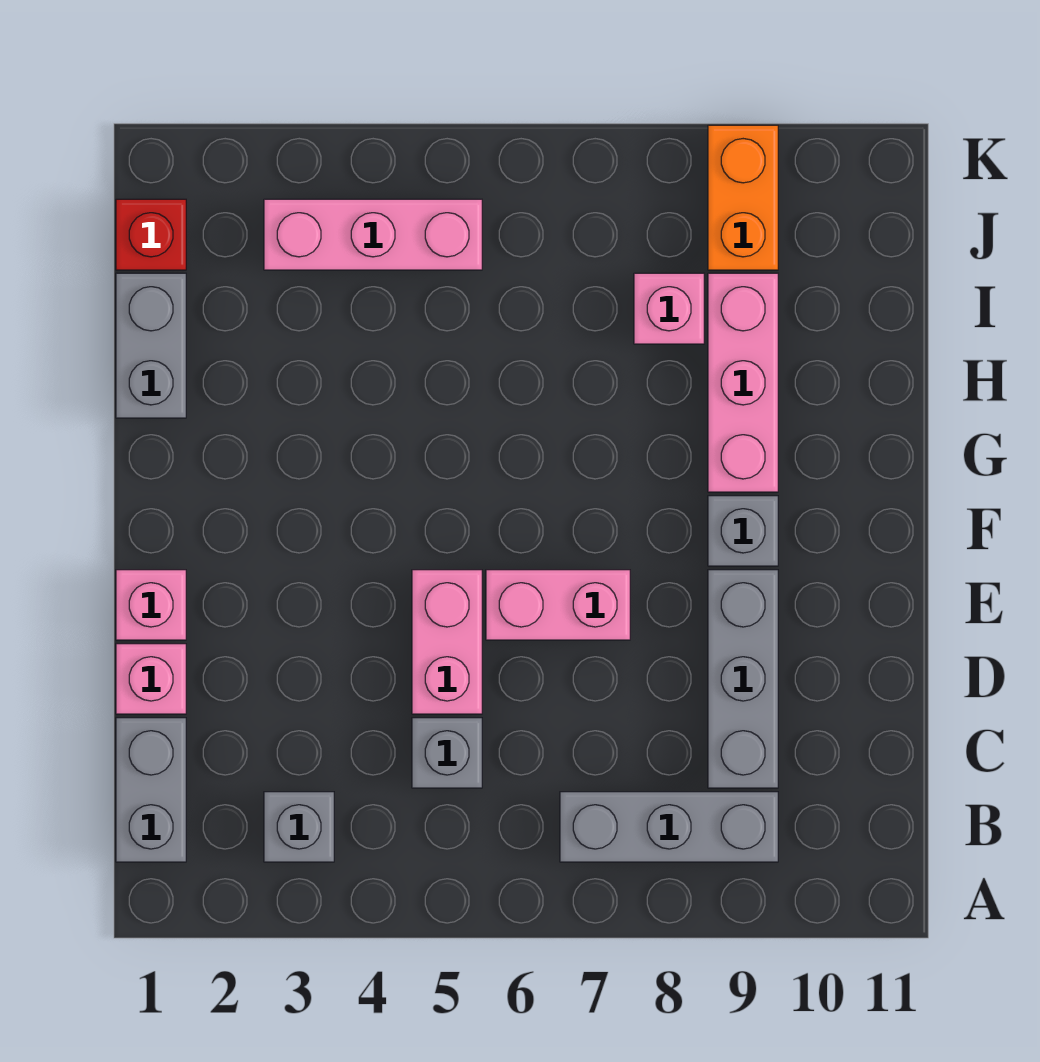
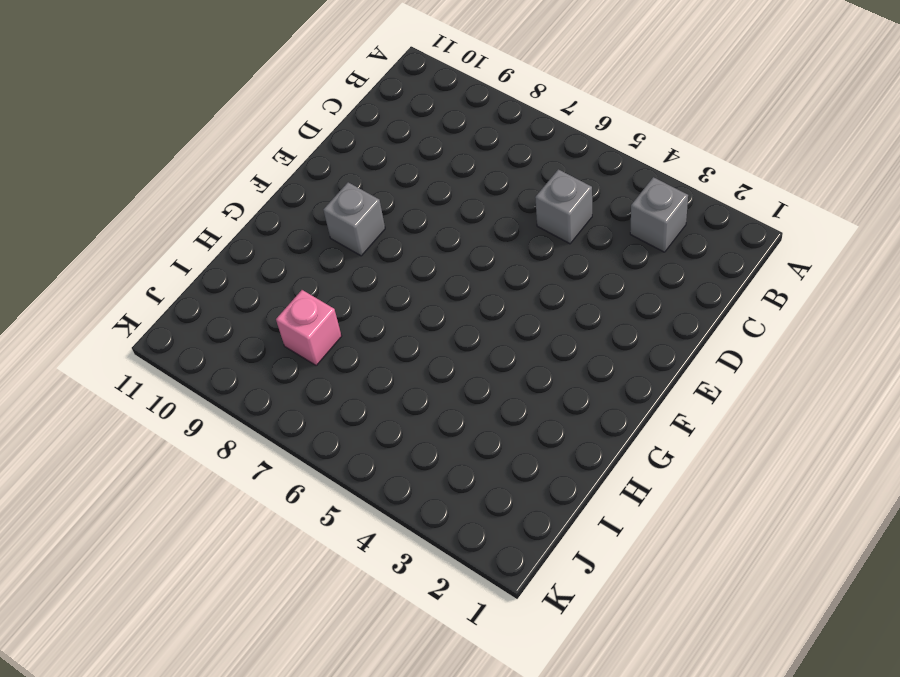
none -> grey brick B1:C1 level 1
none -> grey brick B7:B9 level 1
none -> grey brick C9:E9 level 1

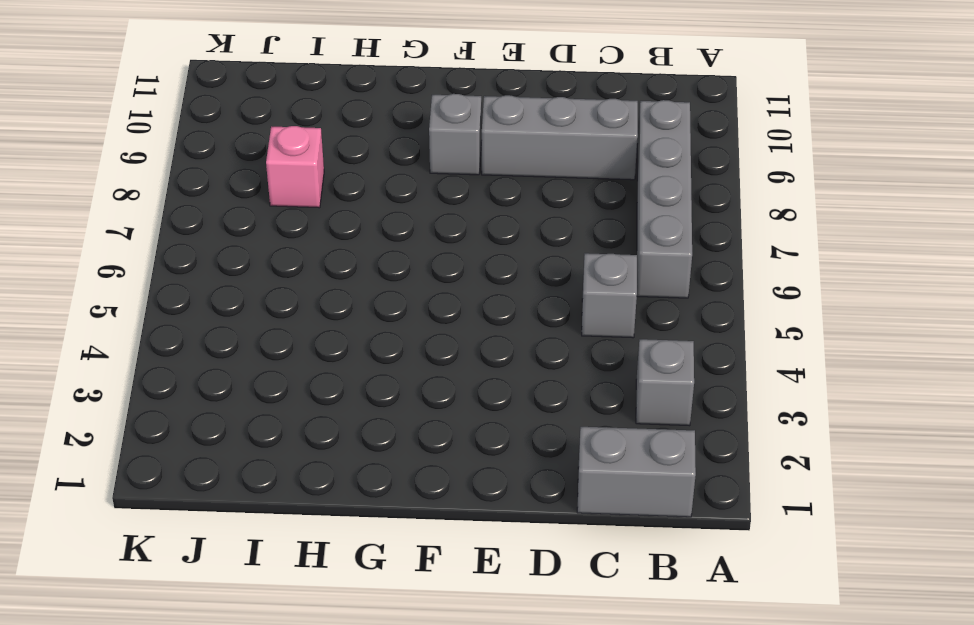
grey brick B6:B9 level 1 -> grey brick B7:B9 level 1
none -> pink brick D1 level 1
none -> pink brick D5:E5 level 1
none -> pink brick E1 level 1

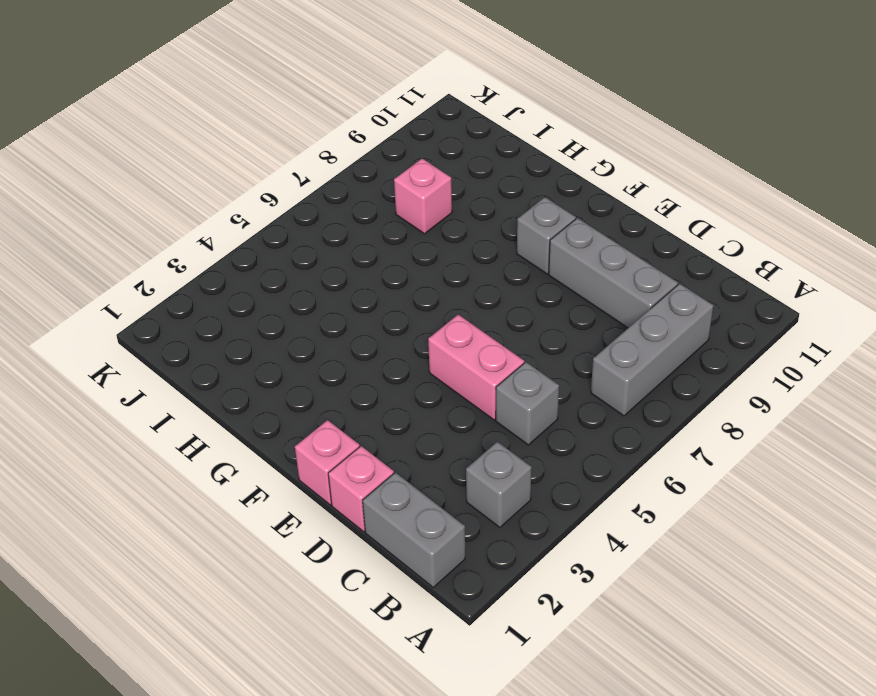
none -> pink brick E6:E7 level 1
none -> pink brick G9:I9 level 1
none -> grey brick H1:I1 level 1

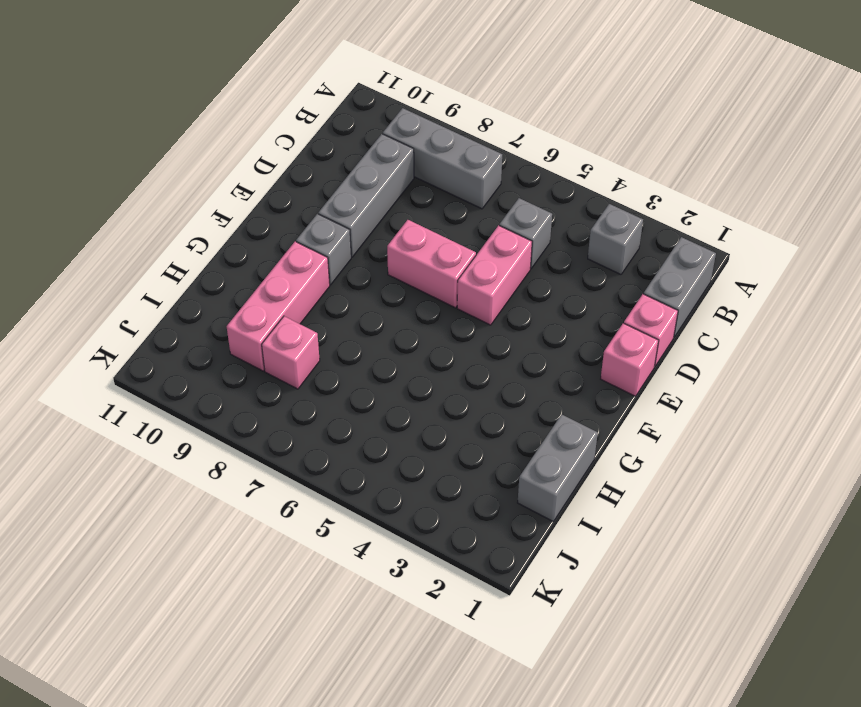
none -> red brick J1 level 1
none -> pink brick J3:J5 level 1
none -> orange brick J9:K9 level 1

